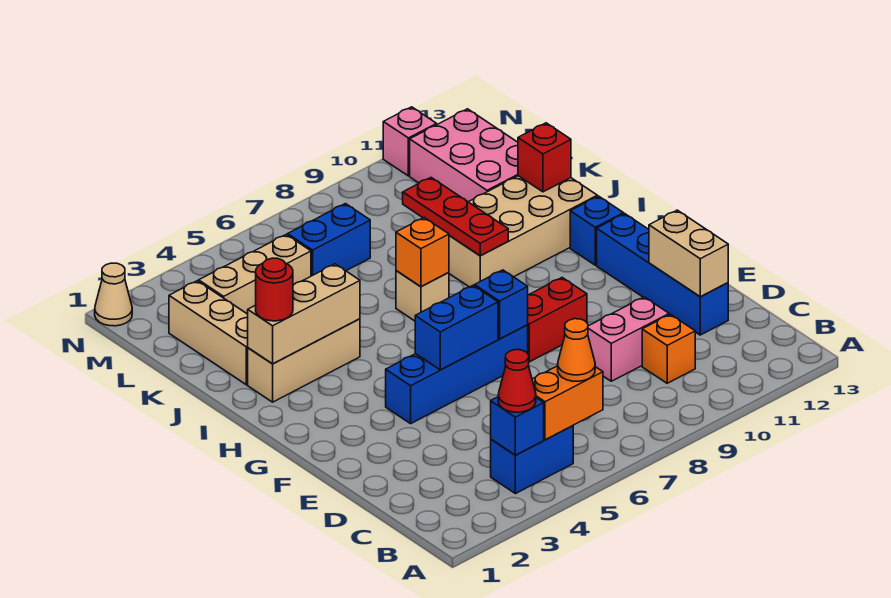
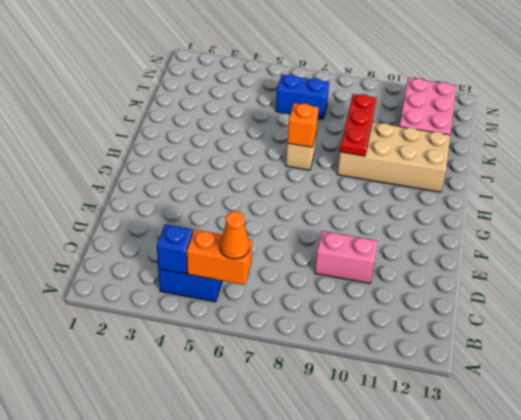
none -> orange brick C10 level 1
none -> blue brick D12:G12 level 1
none -> blue brick F4:F7 level 1

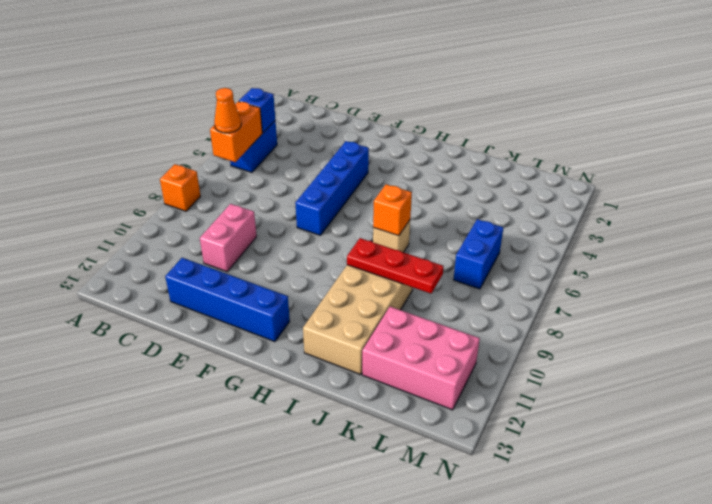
orange brick A8 level 1 -> orange brick C10 level 1
none -> red brick F8:F9 level 1
none -> blue brick H12 level 1
none -> tan brick I2:I4 level 1

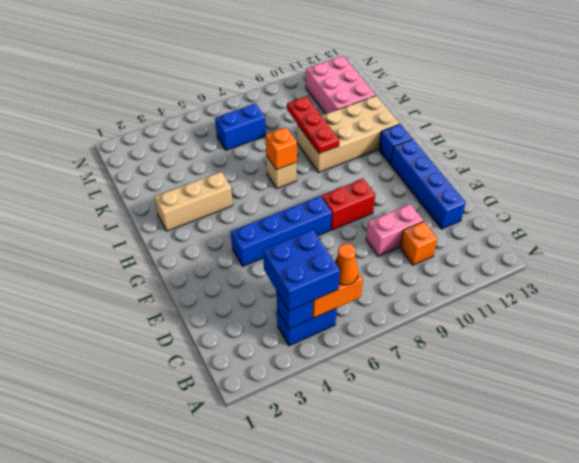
blue brick B4:C5 level 3 -> red cone B4 level 3
none -> tan brick J2:L2 level 1
none -> tan brick L3:L5 level 1
none -> tan cone N1 level 1

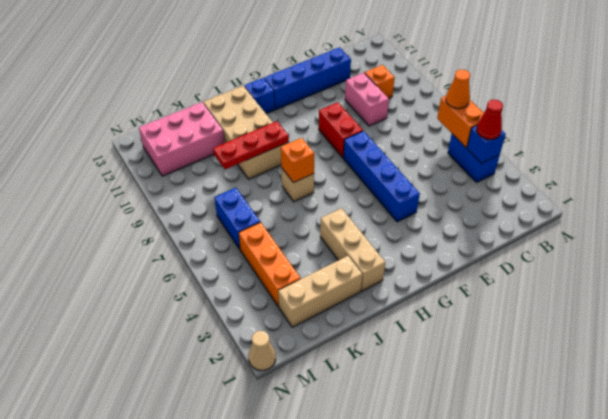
orange brick L3:L5 level 1 -> tan brick L3:L5 level 1
none -> pink brick N11 level 1
none -> tan brick D12:E12 level 2
none -> blue brick F5:F6 level 2

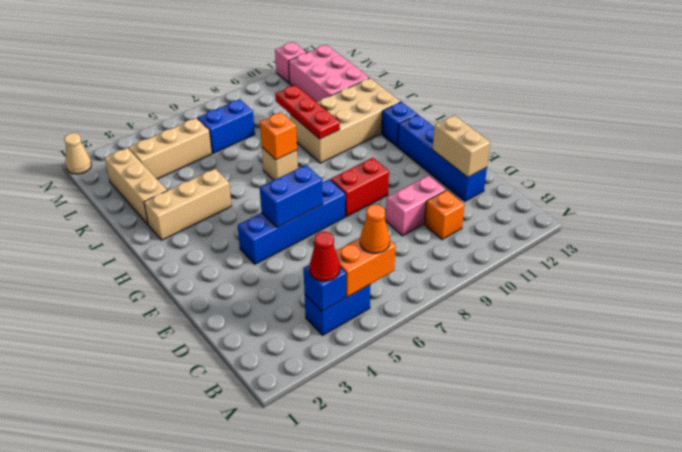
none -> blue brick F7 level 2
none -> tan brick I2:I4 level 2
none -> red brick J12 level 2

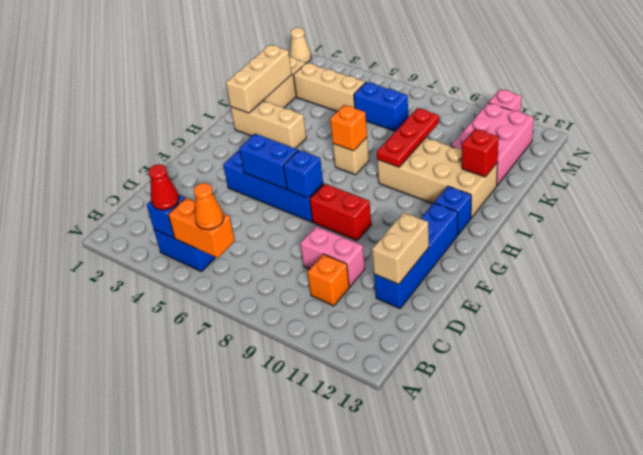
tan brick I2:K2 level 2 -> tan brick I2:I4 level 2
none -> red round brick I2 level 3

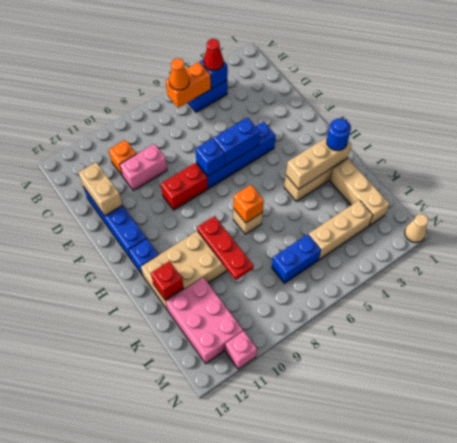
blue round brick I2 level 3 -> red round brick I2 level 3

